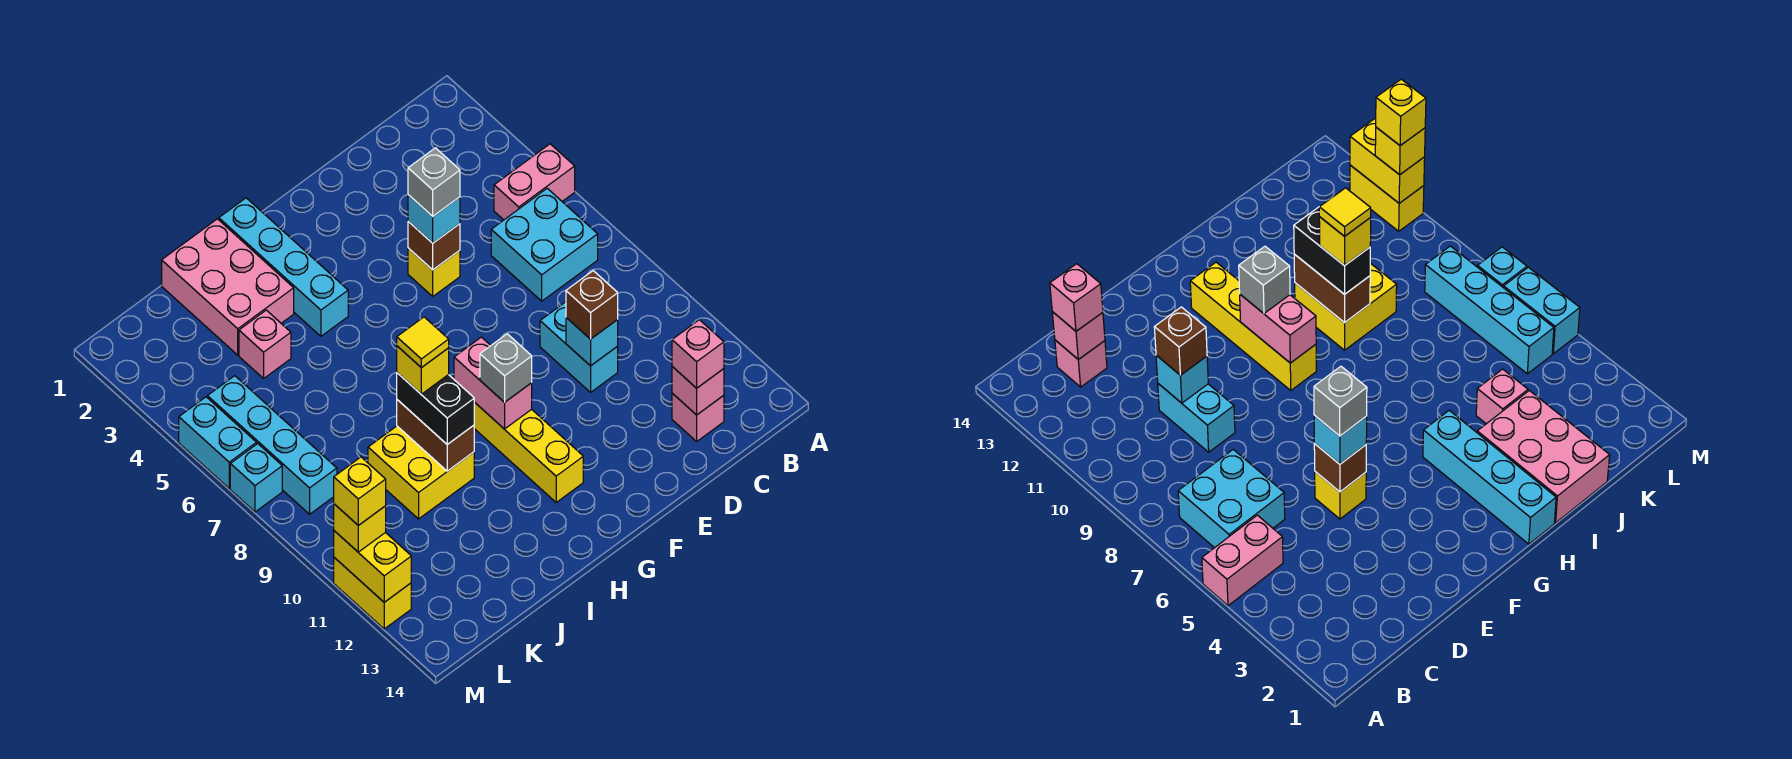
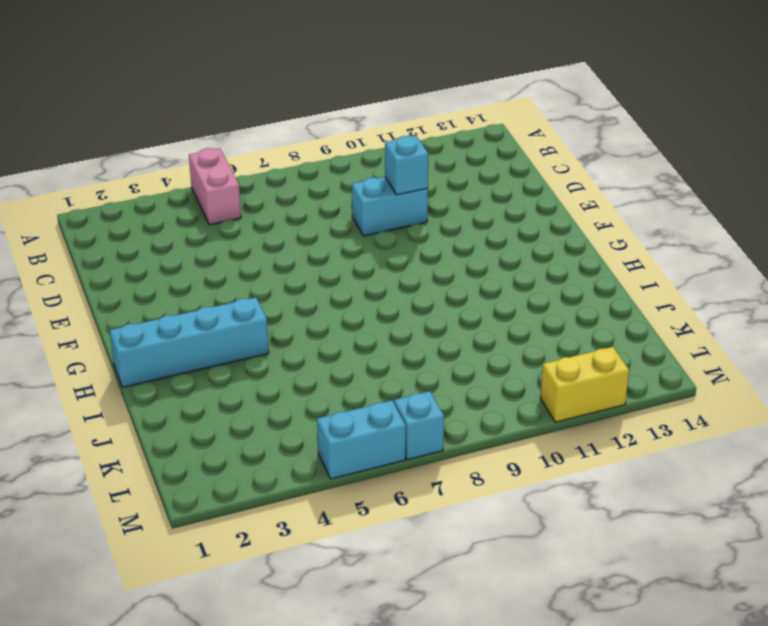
none -> cyan brick B6:C7 level 1
none -> pink brick C13 level 1
none -> yellow brick E5 level 1
none -> yellow brick G9:G12 level 1

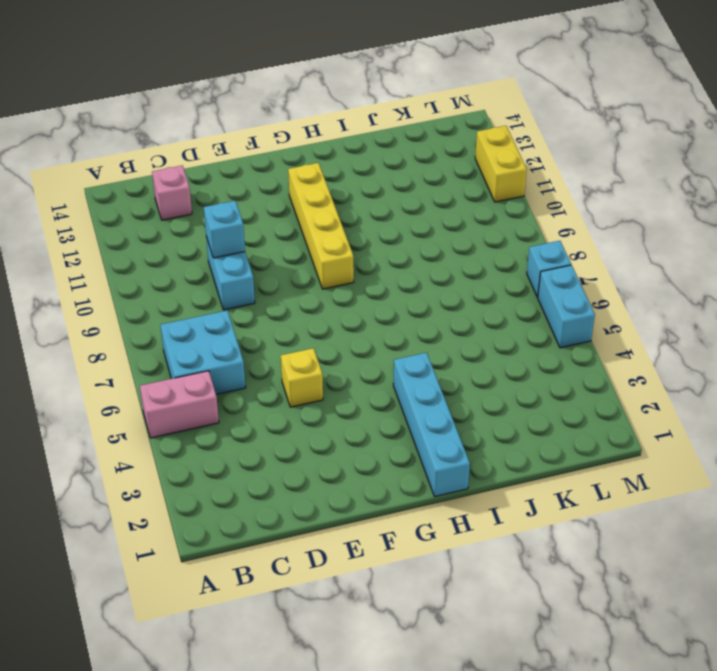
none -> pink brick I1:J3 level 1
none -> yellow brick I9:J10 level 1
none -> pink brick J4 level 1
none -> cyan brick L5:L8 level 1

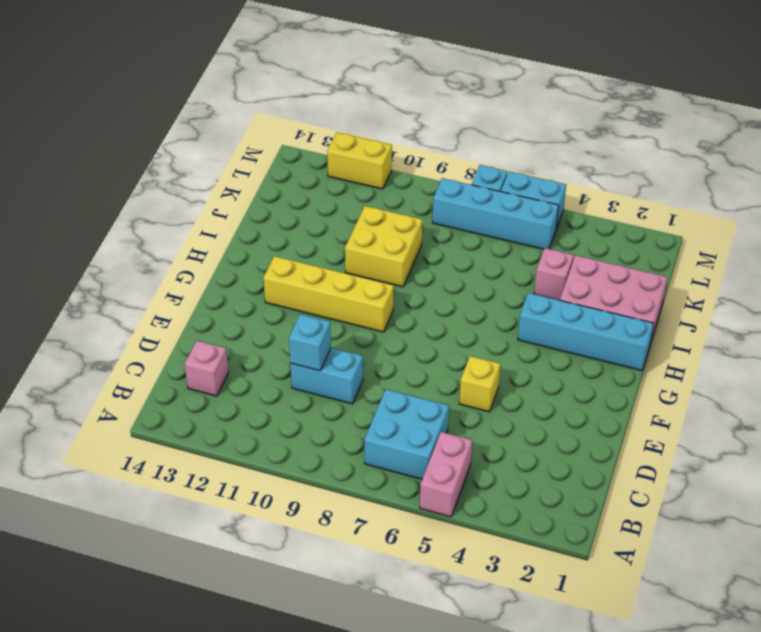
none -> pink brick C13 level 2
none -> brown brick E5 level 2
none -> pink brick G9:G10 level 2
none -> brown brick I9:I10 level 2

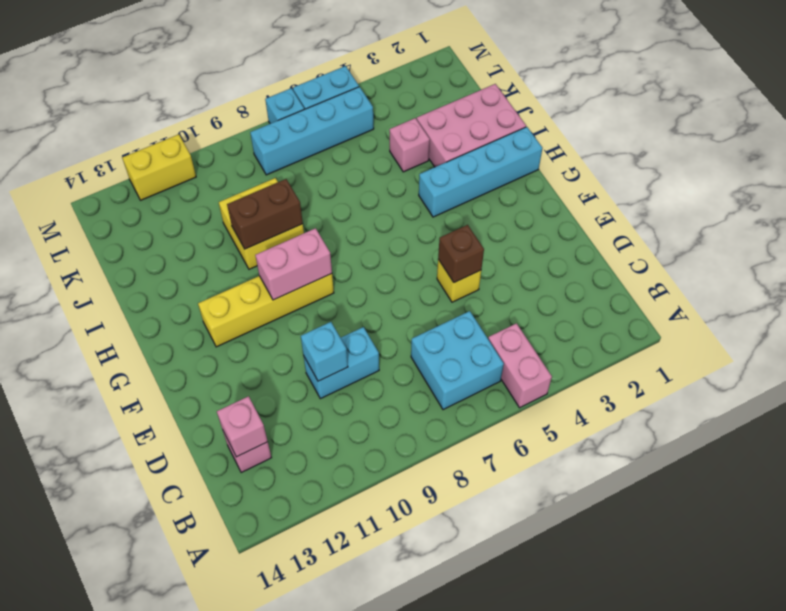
none -> yellow brick M11:M12 level 2
none -> pink brick C13 level 3
none -> brown brick D10 level 3
none -> cyan brick E5 level 3

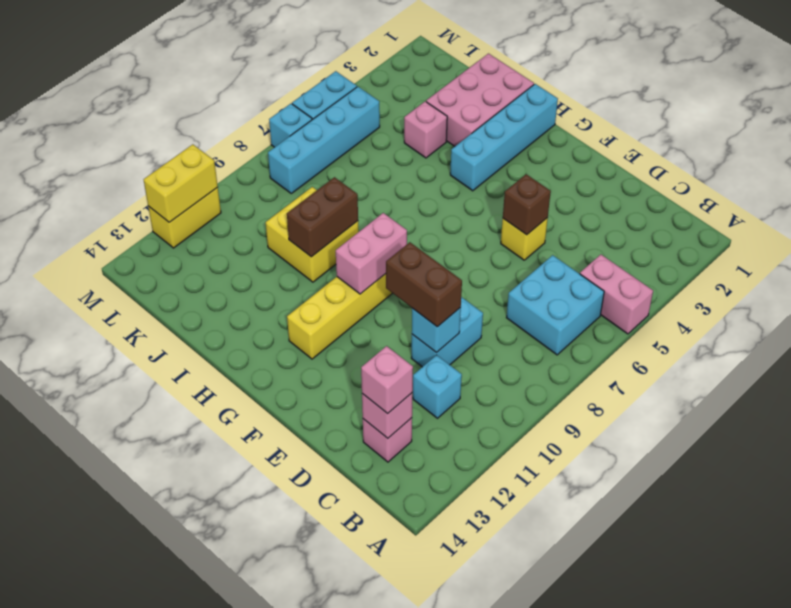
cyan brick C11 level 1 -> cyan brick E5 level 3
brown brick D10:E10 level 3 -> brown brick D10 level 3
none -> grey brick G10 level 3
none -> black brick I9:I10 level 3
none -> yellow brick M11 level 3
none -> grey brick E5 level 4

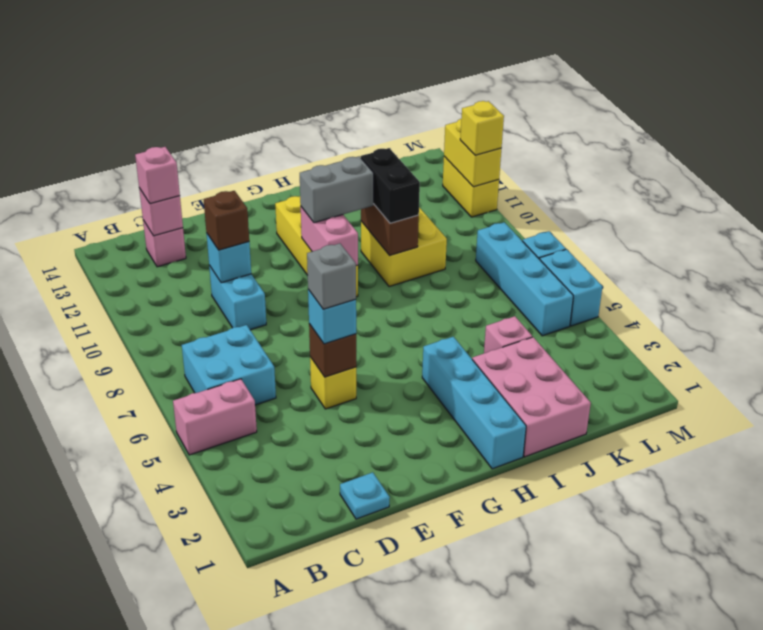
cyan plate D1 level 1 -> none
grey brick G10:H10 level 3 -> grey brick G10 level 3
none -> yellow brick I9 level 4
none -> yellow brick M11 level 4
none -> yellow tile I9 level 5

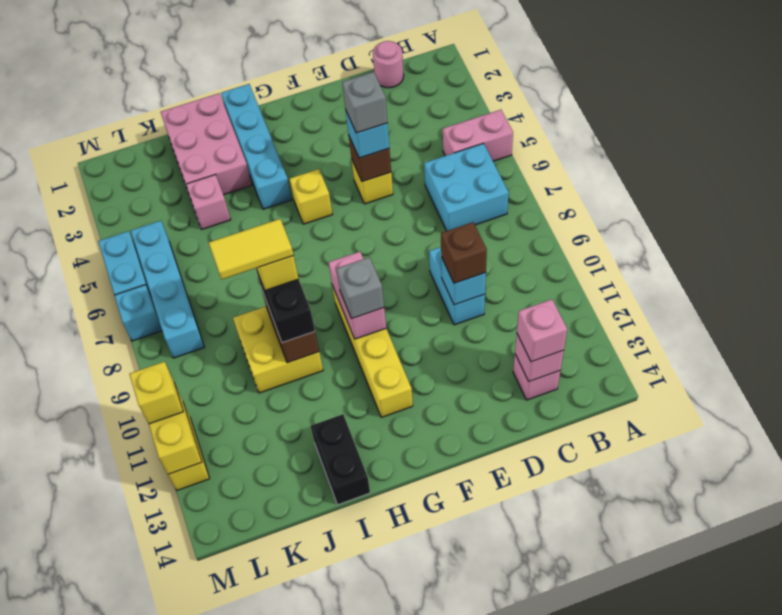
pink round brick C1 level 1 -> none
yellow brick G5 level 1 -> yellow brick M11 level 4
yellow tile I9:J9 level 5 -> yellow tile I9 level 5
black brick I13:I14 level 1 -> none

